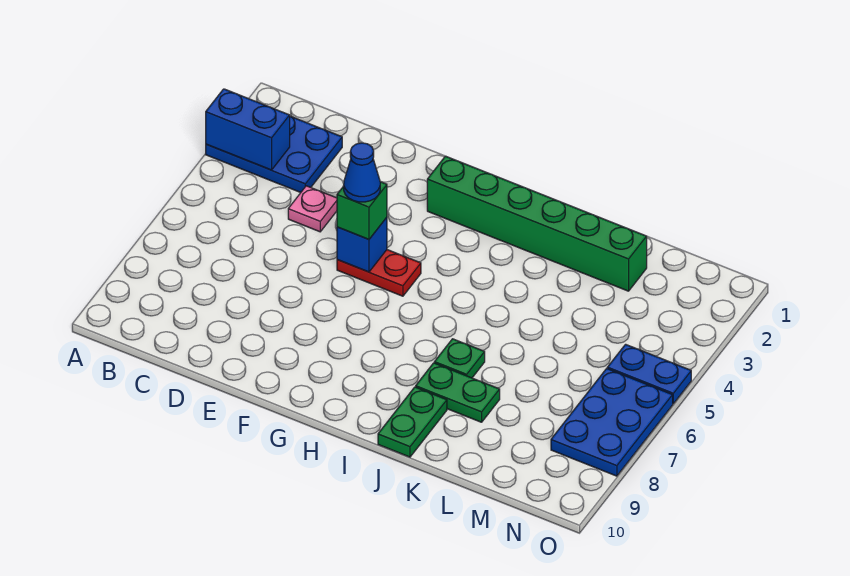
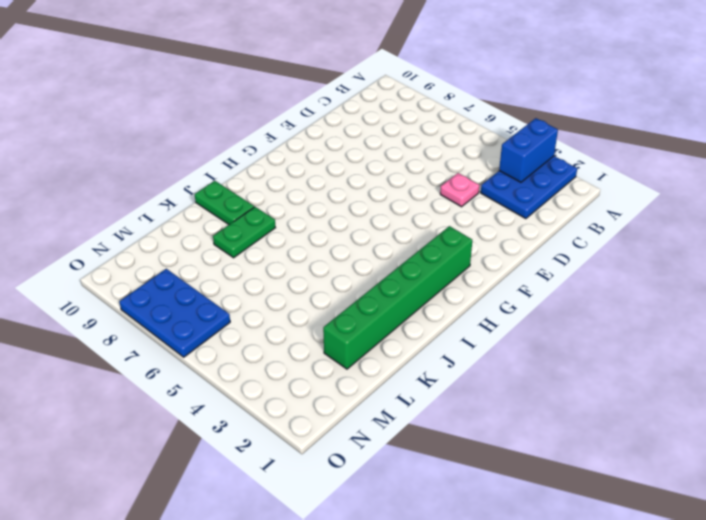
none -> red plate F5:G5 level 1
none -> green plate J7 level 1
none -> blue plate N5:O5 level 1

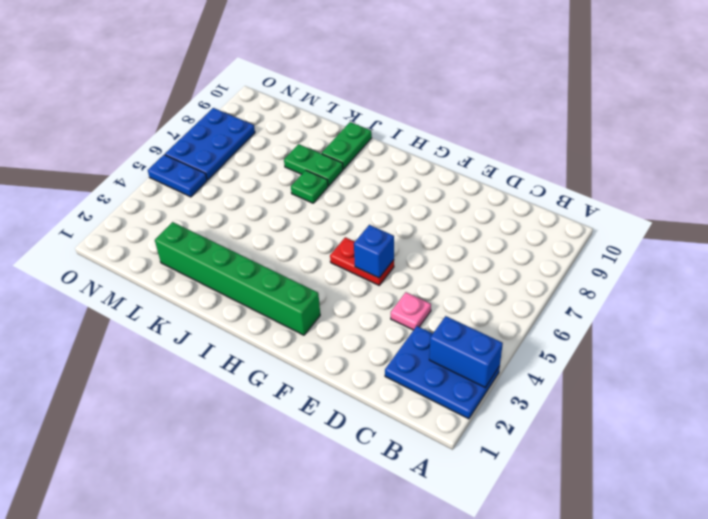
none -> green brick F5 level 3
none -> blue cone F5 level 4

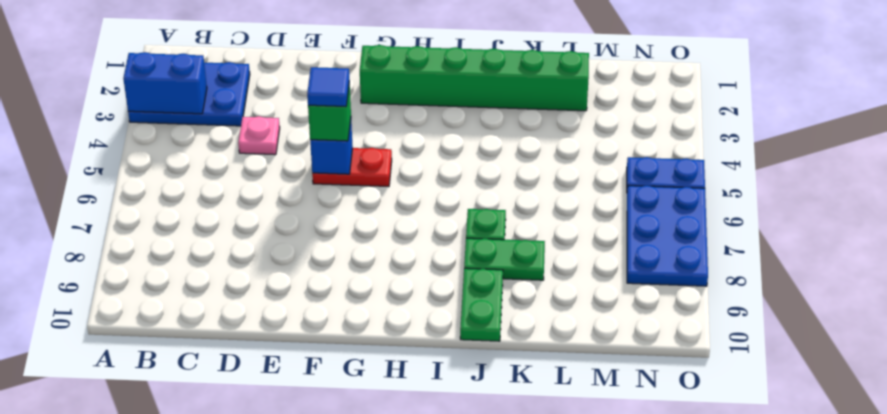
blue tile F5 level 4 -> blue cone F5 level 4

